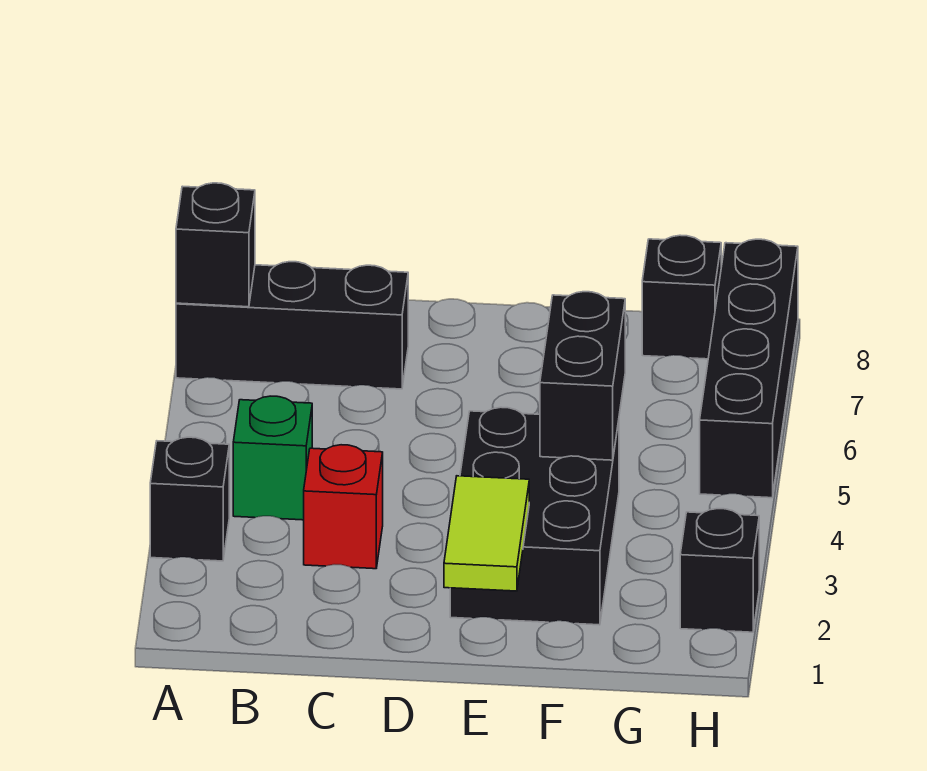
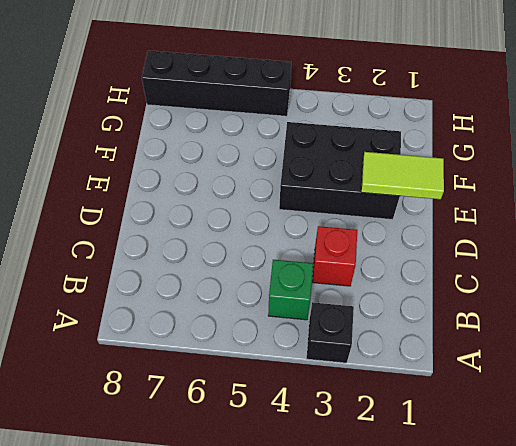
none -> black brick A7:C7 level 1
none -> black brick G8 level 1

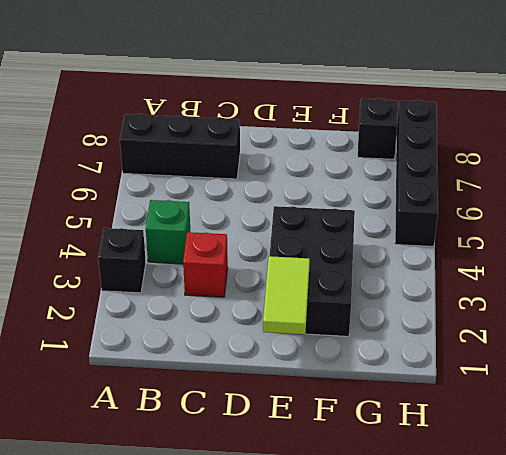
none -> black brick H2 level 1
none -> black brick A7 level 2

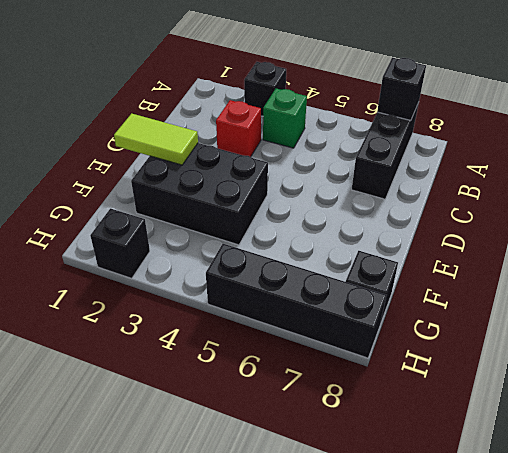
none -> black brick F4:F5 level 2

